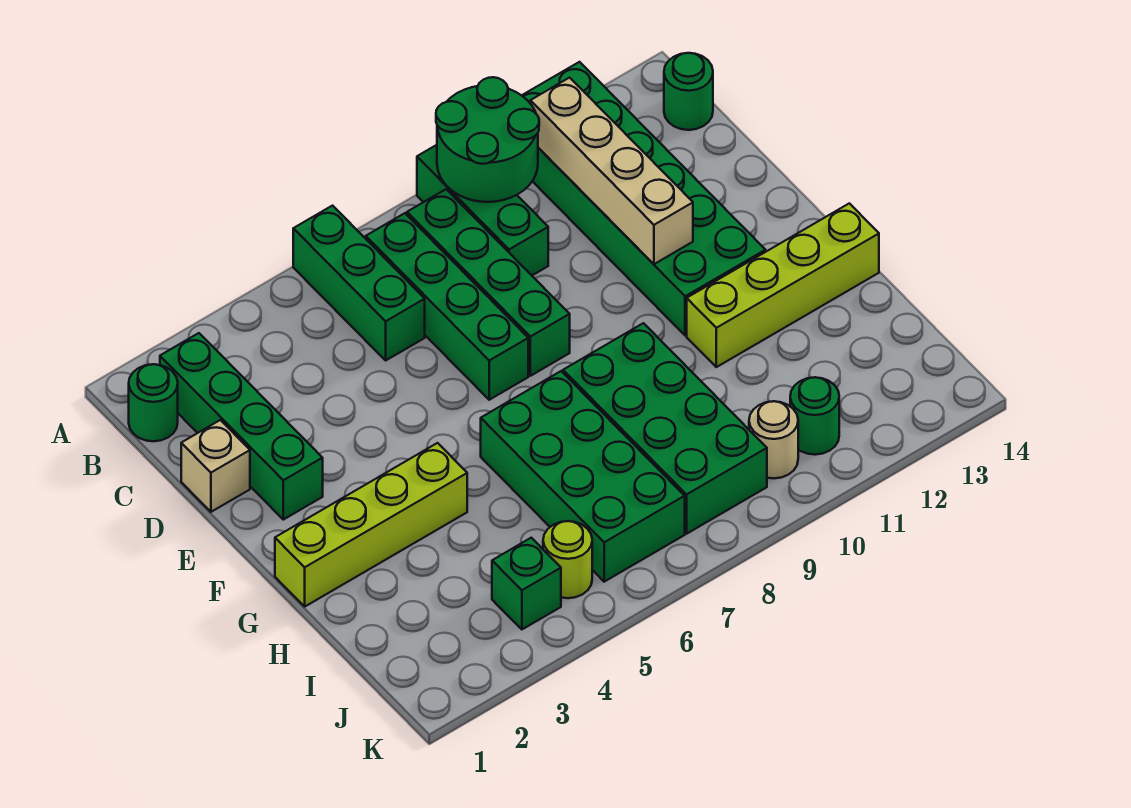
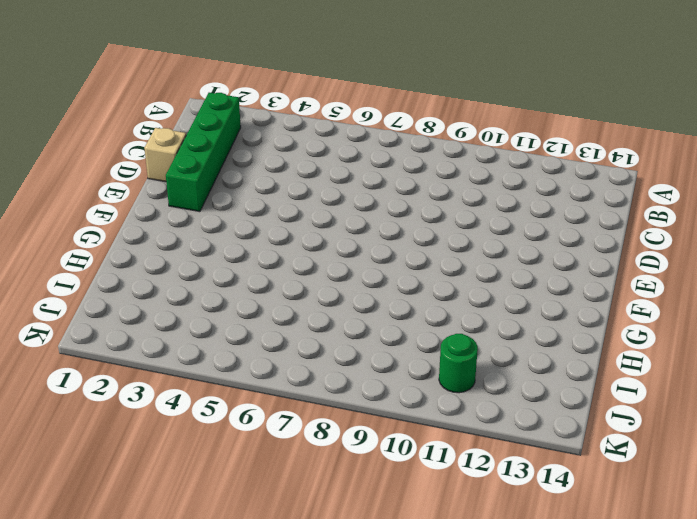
none -> green brick A6:C6 level 1
none -> green brick A9:C9 level 1
none -> green brick A11:F12 level 1

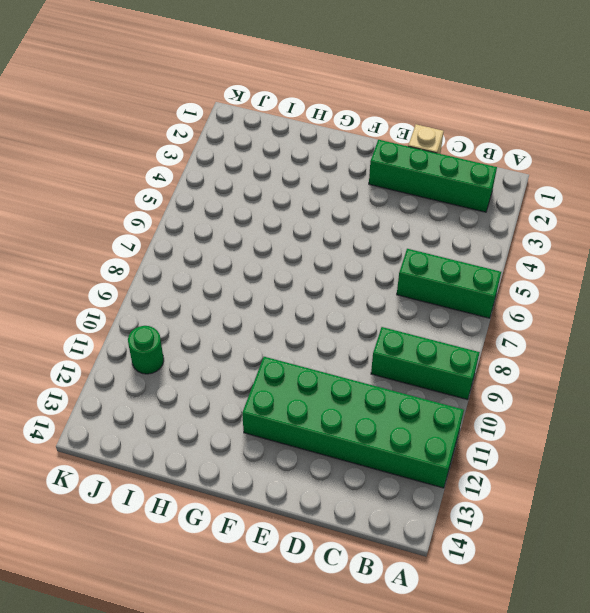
none -> green round brick B1 level 1
none -> green brick B7:E7 level 1
none -> green brick B8:E8 level 1

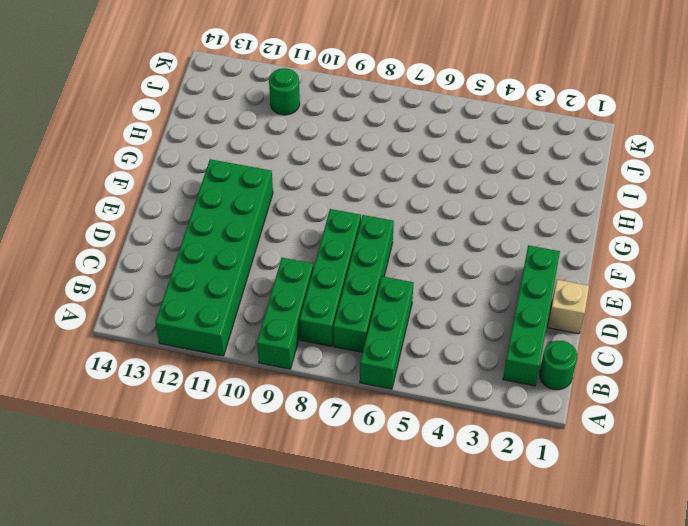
none -> green round brick B14 level 1
none -> lime brick G1:G4 level 1
none -> green brick G6:J7 level 1

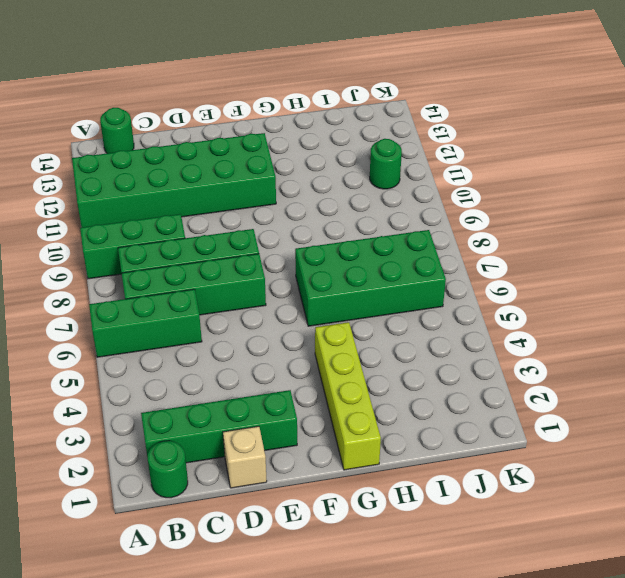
none -> green brick G8:J9 level 1
none -> lime brick G11:G14 level 1
none -> green brick J4 level 1

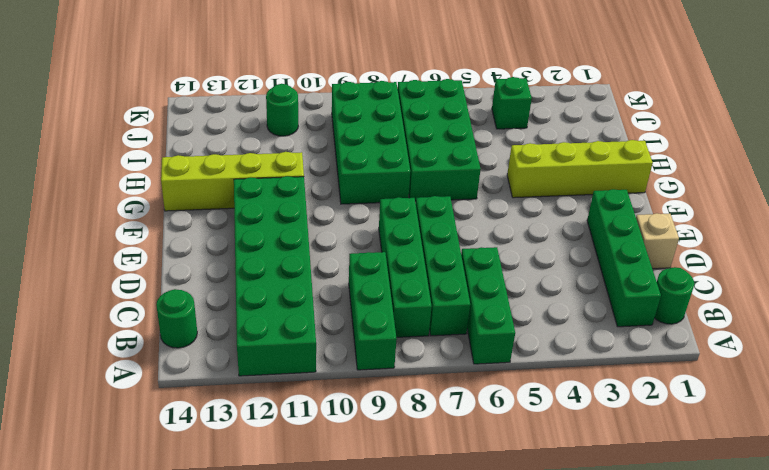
none -> lime round brick J5 level 1
none -> tan round brick J10 level 1
none -> green round brick A9:B10 level 2

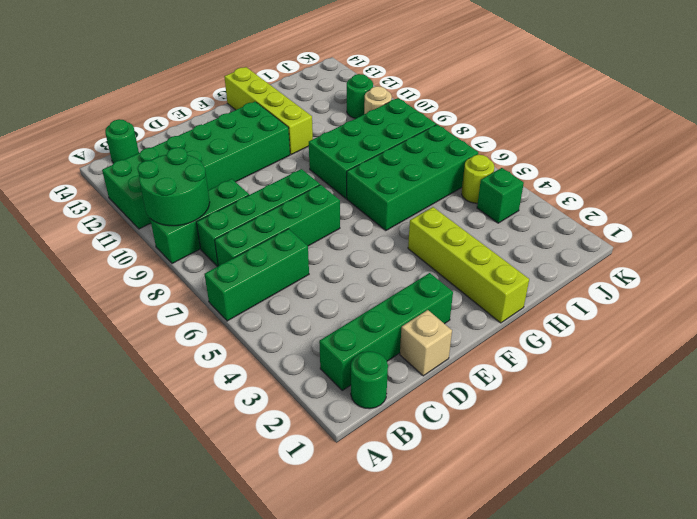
none -> tan brick B11:E11 level 2

